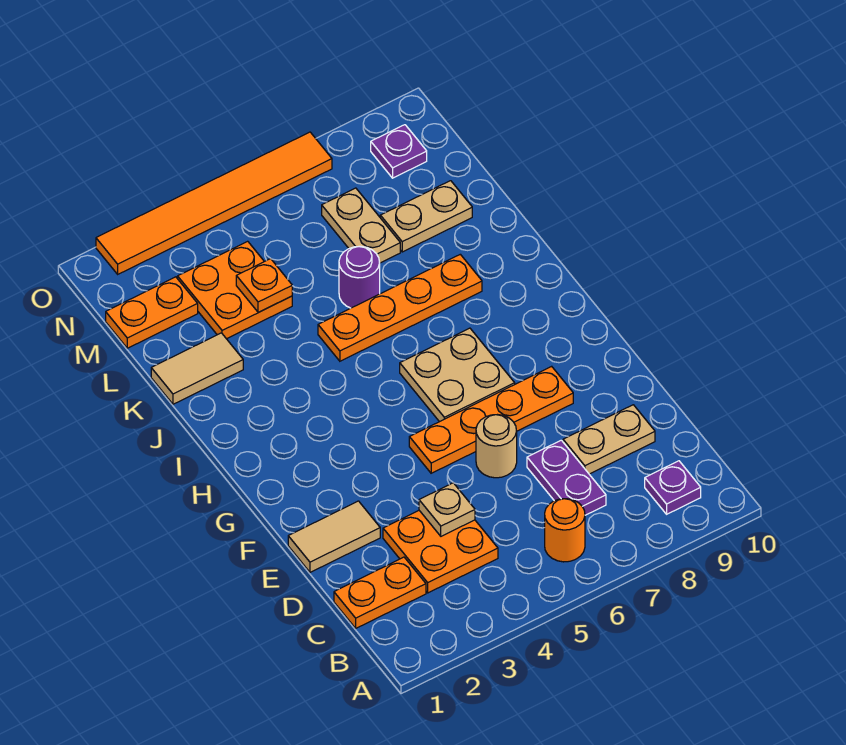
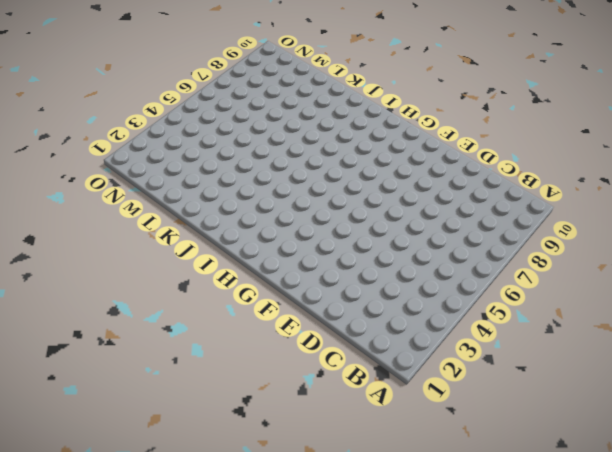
none -> orange round brick B6 level 1
none -> purple plate B9 level 1
none -> orange plate C1:C2 level 1

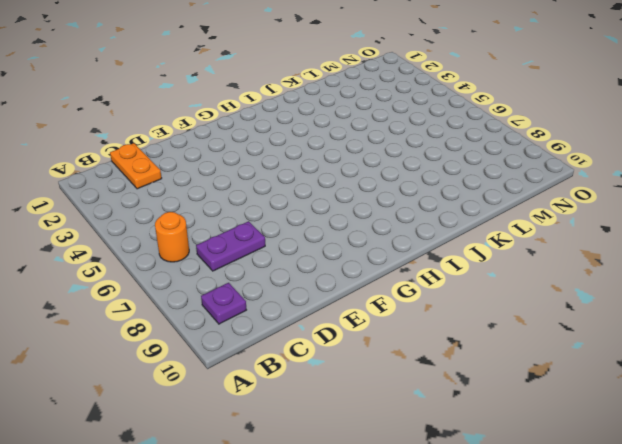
none -> orange plate C3:D4 level 1
none -> tan plate D8:D9 level 1
none -> tan tile E1:E2 level 1

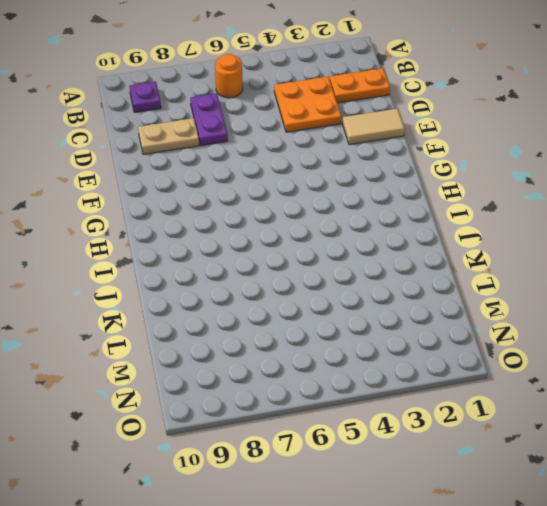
none -> tan round brick E6 level 1
none -> orange plate F5:F8 level 1
none -> tan plate G6:H7 level 1

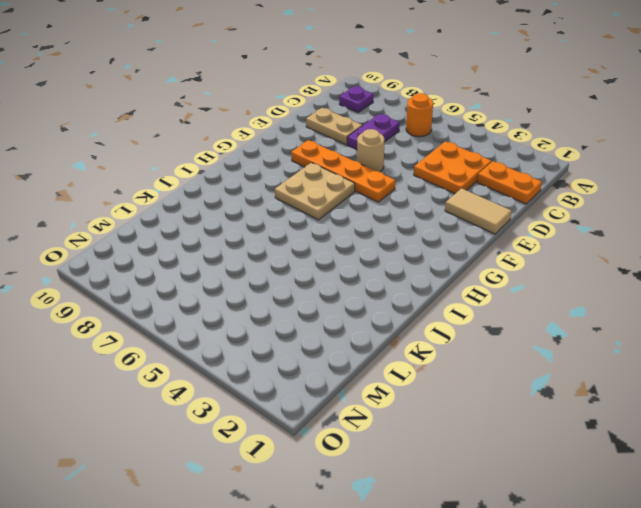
none -> orange plate J5:J8 level 1
none -> tan tile K1:K2 level 1
none -> purple round brick K6 level 1

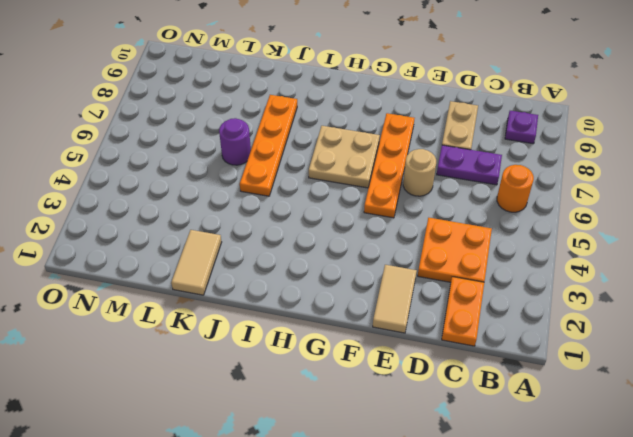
none -> orange plate L3:M4 level 1
none -> tan plate L7:M7 level 1
none -> tan plate L8:L9 level 1

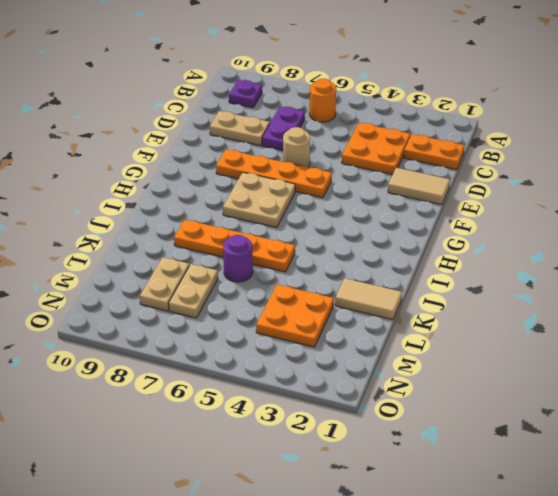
tan plate L8:M8 level 1 -> tan plate L8:L9 level 1
none -> orange plate M1:M2 level 1
none -> purple plate N9 level 1
none -> orange tile O2:O7 level 1

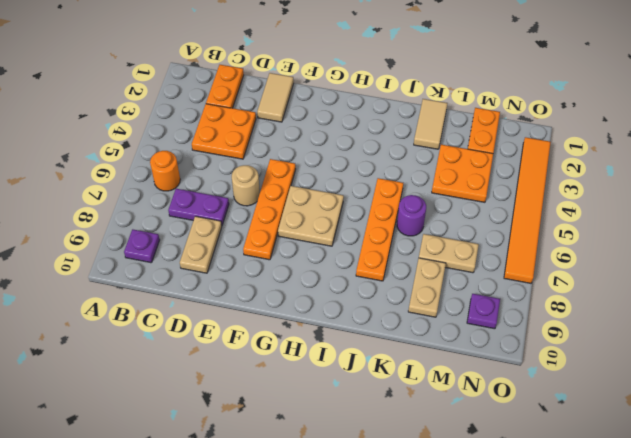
none -> tan plate D4 level 2
none -> orange plate L4 level 2

